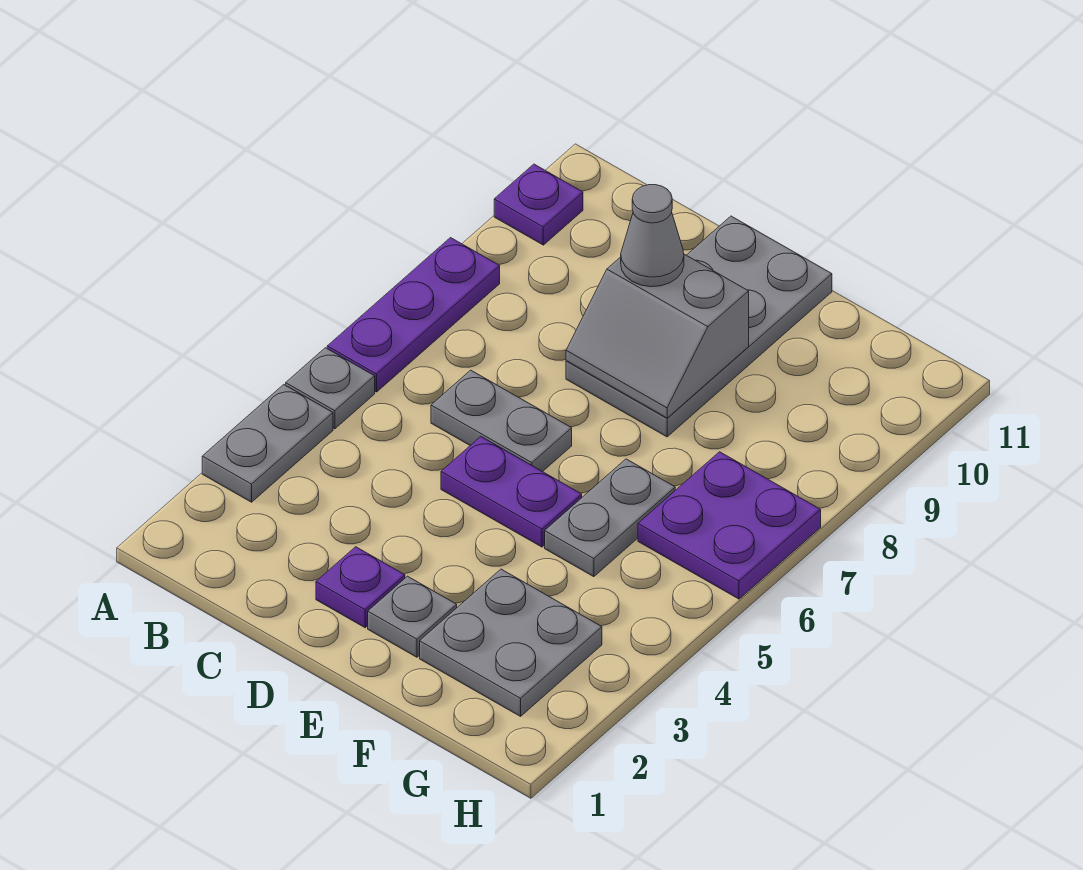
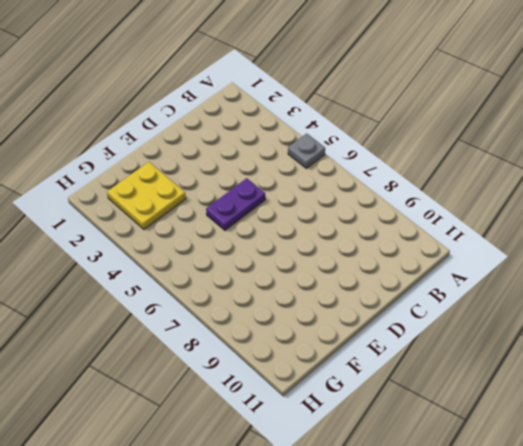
yellow plate F2:G3 level 1 -> grey plate F2:G3 level 1
none -> grey plate A3:A4 level 1
none -> purple plate A6:A8 level 1
none -> purple plate A10 level 1

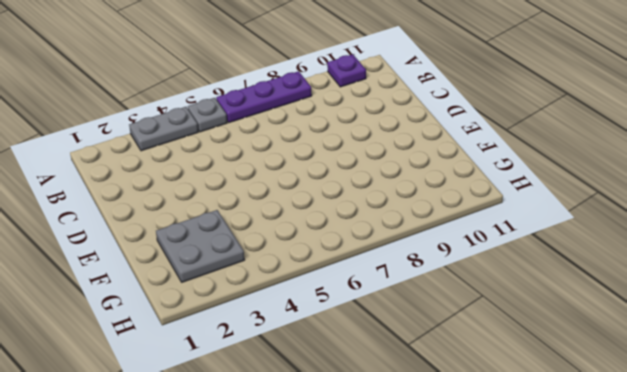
none -> grey plate C6:D6 level 1
none -> purple plate D2 level 1
none -> purple plate D5:E5 level 1

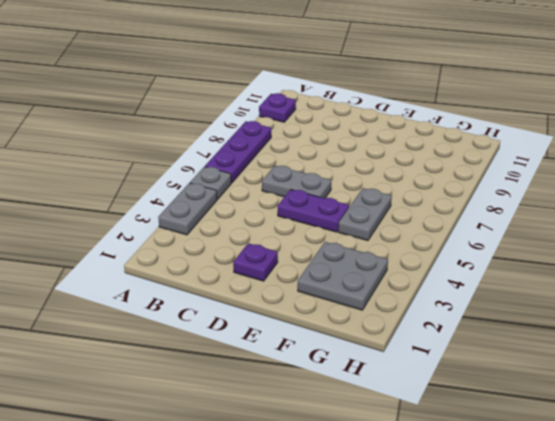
none -> grey plate D8:E11 level 1
none -> grey plate E2 level 1
none -> purple plate G6:H7 level 1

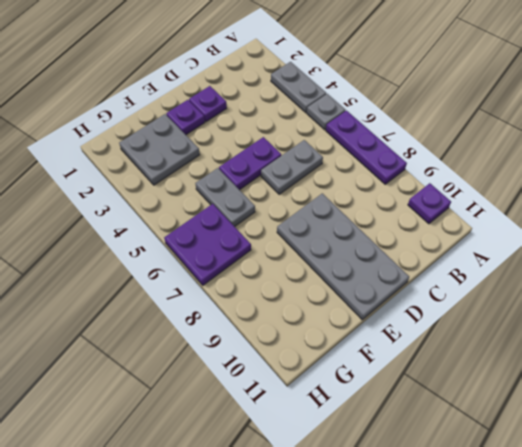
purple plate E2 level 1 -> grey plate E2 level 1
none -> grey slope D8:E9 level 2 top 9
none -> grey cone D9 level 3

